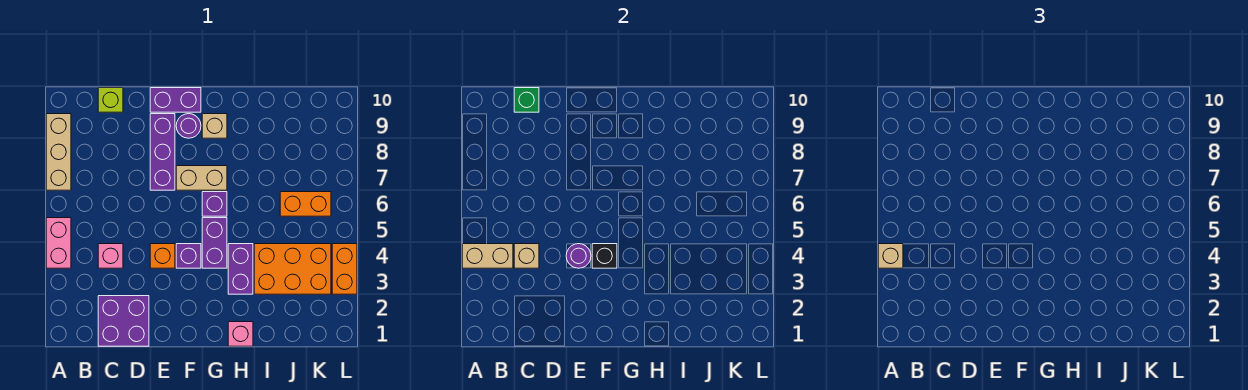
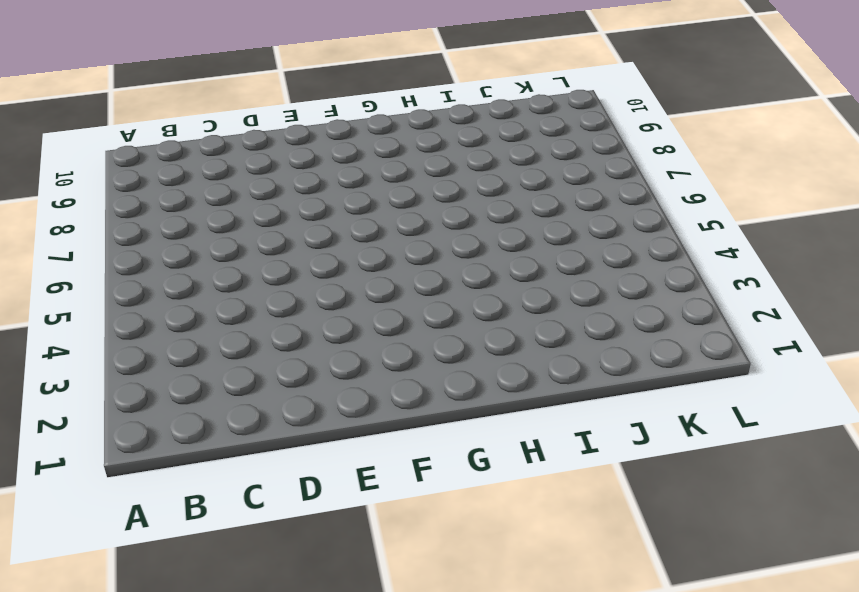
none -> pink brick A4:A5 level 1
none -> tan brick A7:A9 level 1
none -> purple brick C1:D2 level 1

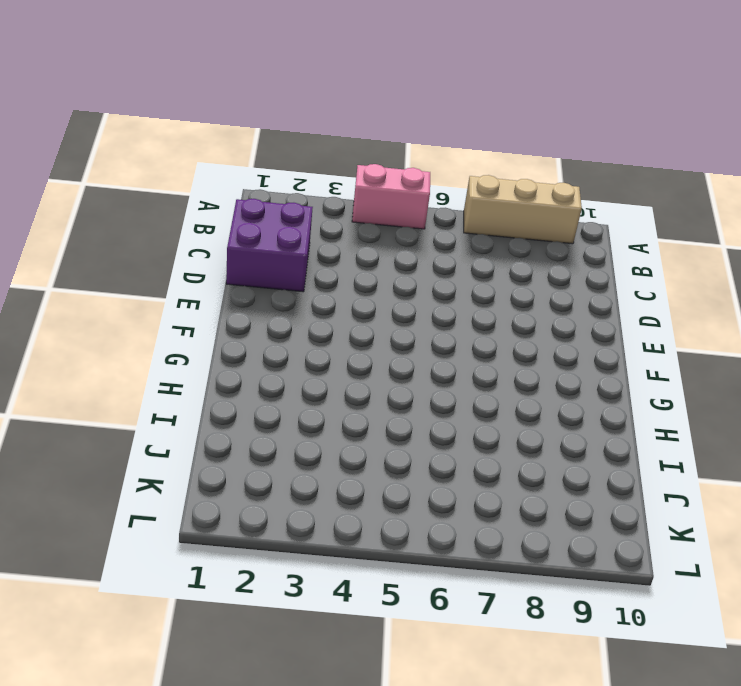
none -> pink brick C4 level 1
none -> lime brick C10 level 1
none -> orange brick E4 level 1

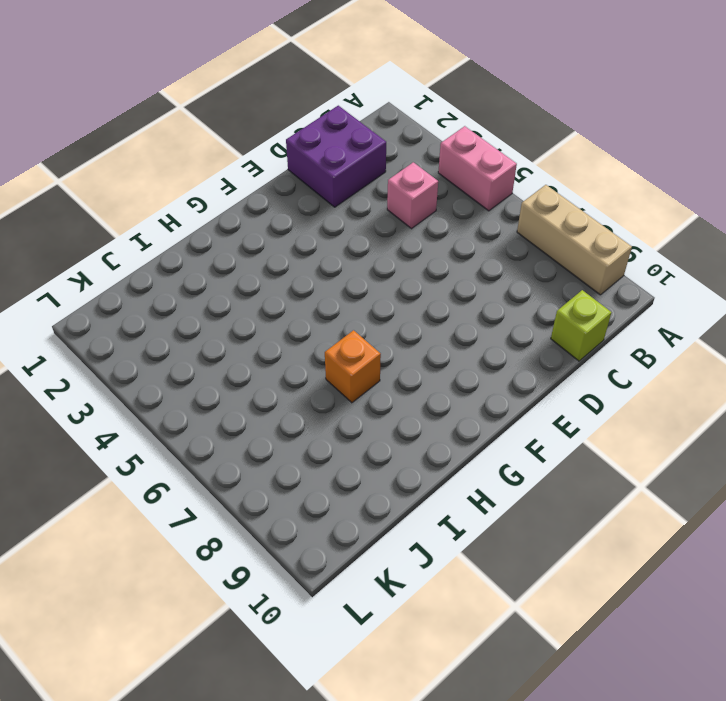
orange brick H7 level 1 -> orange brick E4 level 1
none -> purple brick E7:E9 level 1
none -> purple brick E10:F10 level 1
none -> purple brick F4 level 1

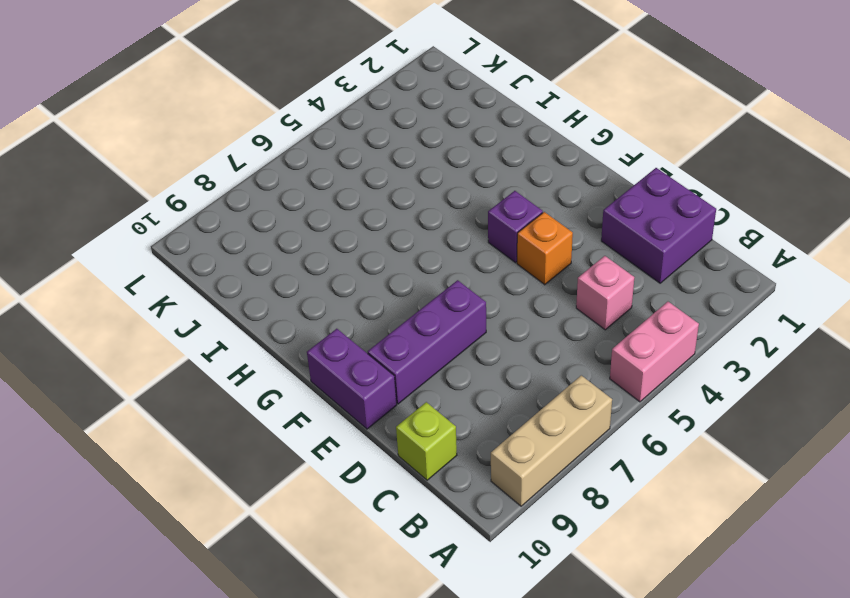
none -> tan brick F7:G7 level 1
none -> purple round brick F9 level 1
none -> purple brick G4:G5 level 1

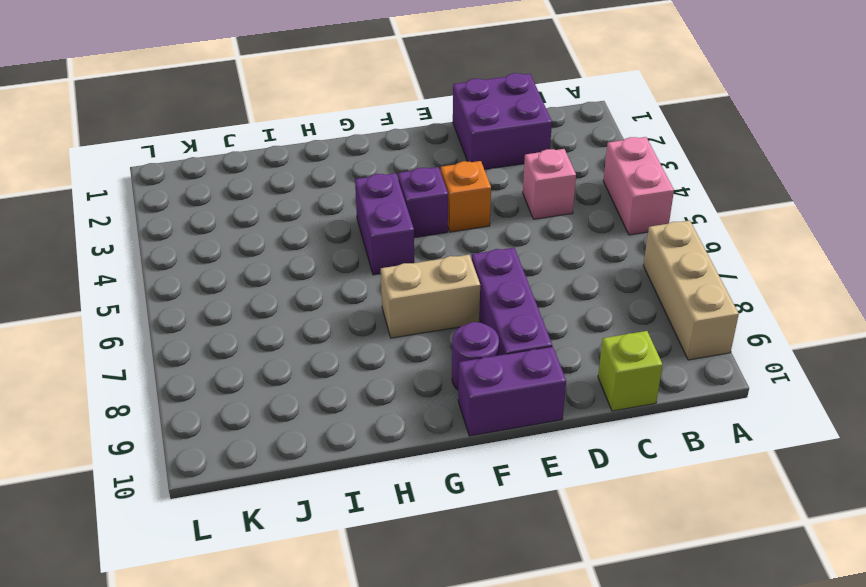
none -> purple brick G6 level 1
none -> tan brick G9 level 1
none -> pink brick H1 level 1

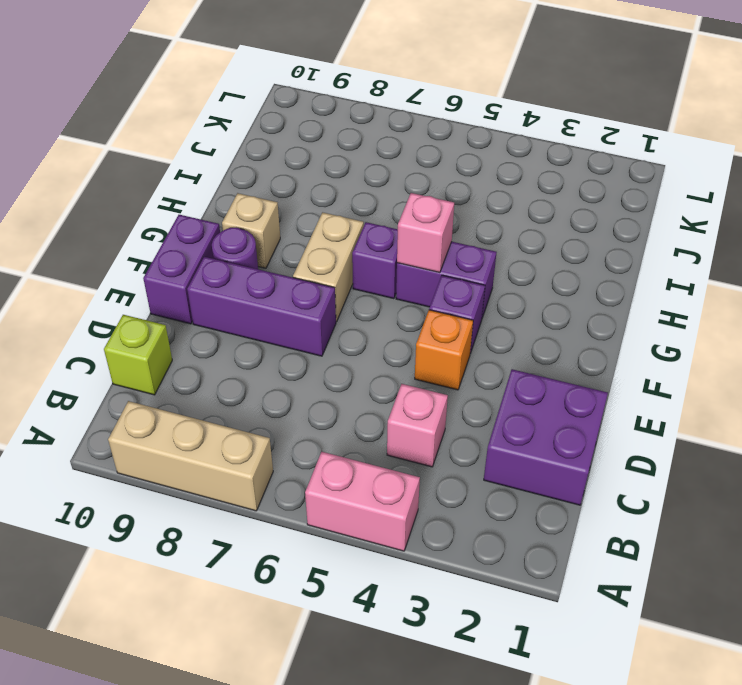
pink brick G5 level 2 -> pink brick H1 level 1
none -> purple brick H3:H4 level 1
none -> orange brick I3:K4 level 1
none -> orange brick J6:K6 level 1

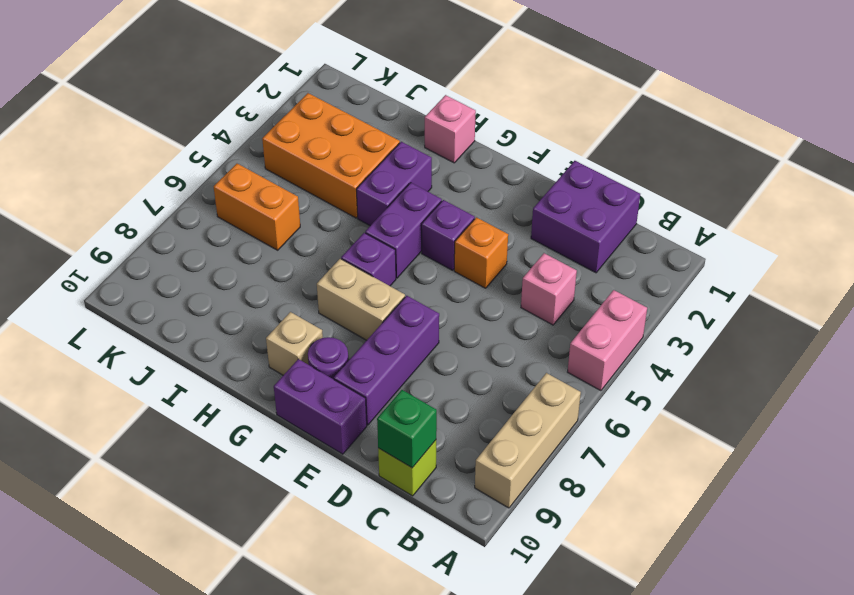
none -> orange brick L3:L4 level 1
none -> tan brick A4:B4 level 2
none -> tan brick C4 level 2

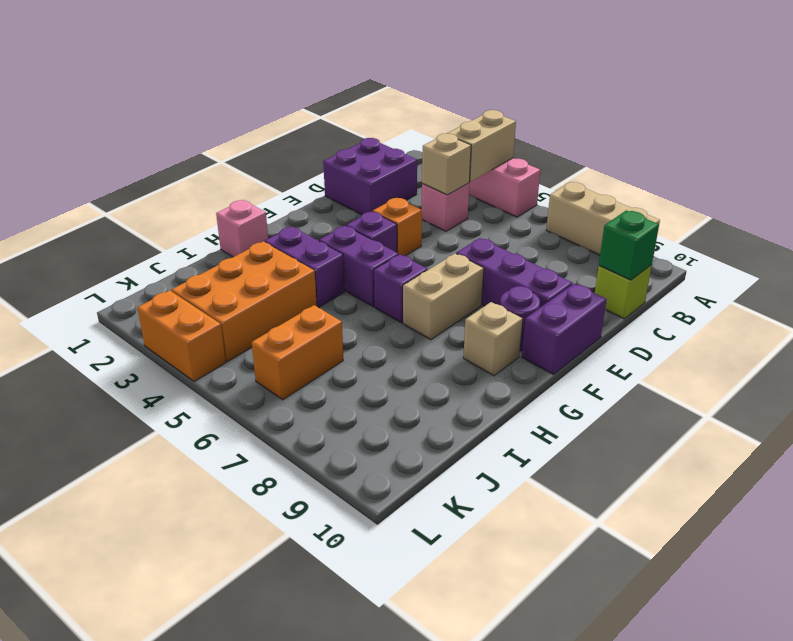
none -> purple round brick E4 level 2
none -> black brick F4 level 2
none -> tan brick A4 level 3

